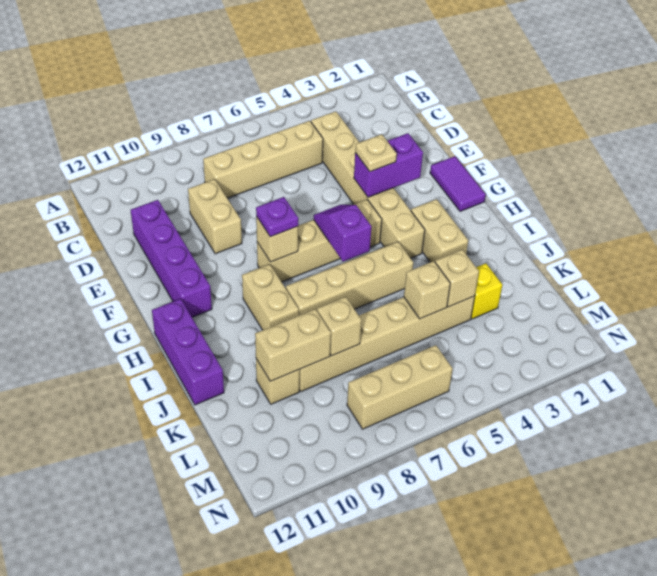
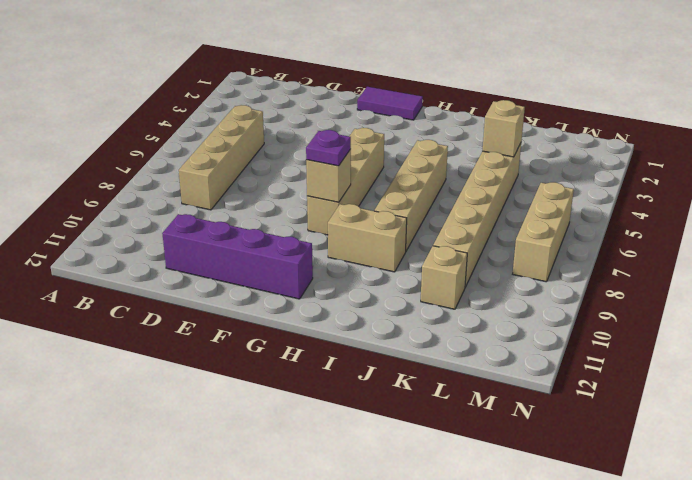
none -> tan brick C4:H4 level 1
none -> tan brick D9:E9 level 1
none -> tan brick H3:I3 level 1

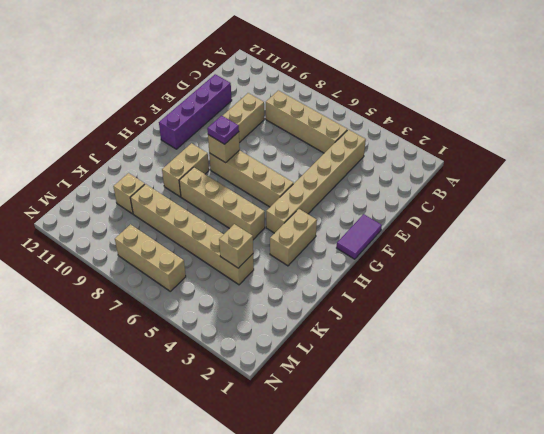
none -> purple brick H12:J12 level 1
none -> yellow brick K3 level 1
none -> purple brick F3:F4 level 2

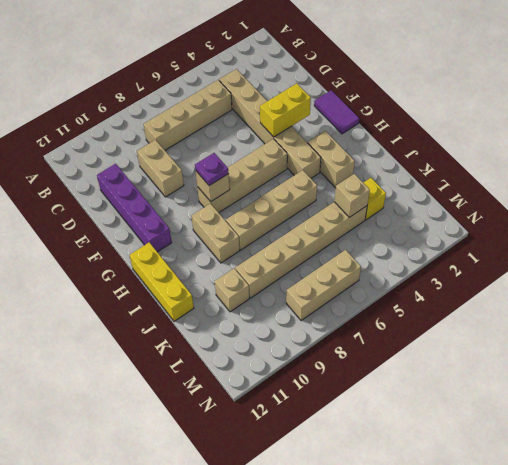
yellow brick F3:F4 level 2 -> purple brick F3:F4 level 2
yellow brick H12:J12 level 1 -> purple brick H12:J12 level 1
none -> purple slope G6:H6 level 2 top H
none -> tan brick K5 level 2
none -> tan brick K8 level 2

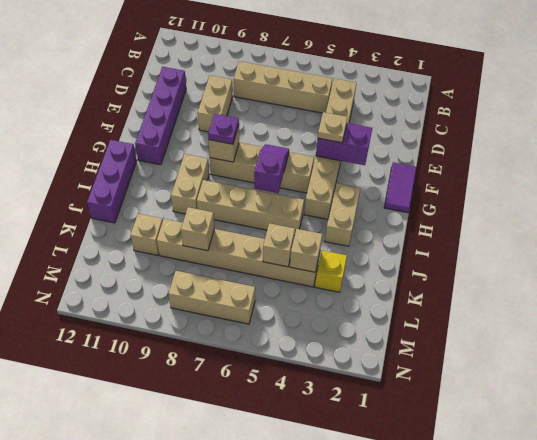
none -> tan brick K9:K10 level 2

